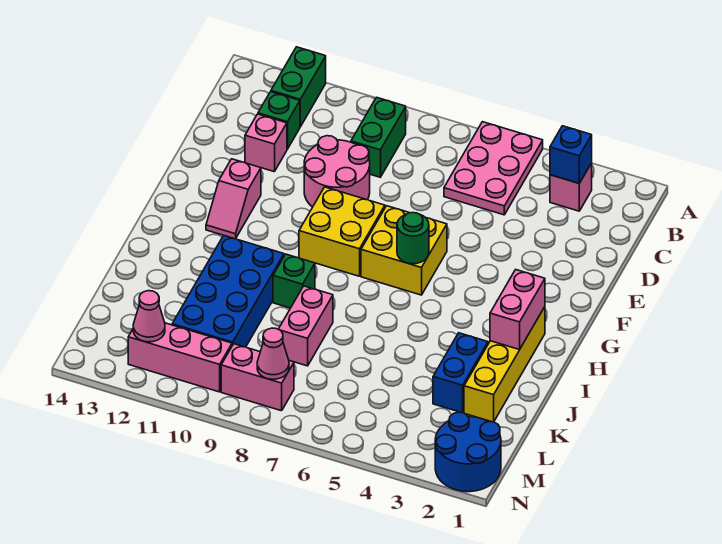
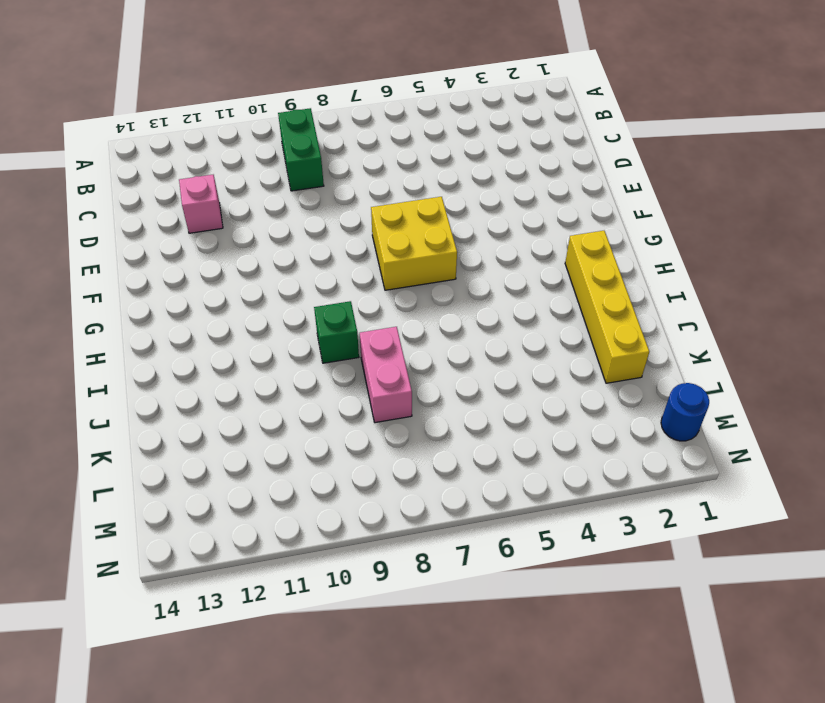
blue round brick M1 level 1 -> blue round brick M1:N2 level 1
none -> pink plate A5:C6 level 1
none -> green brick A12:B12 level 1
none -> pink brick B3 level 1

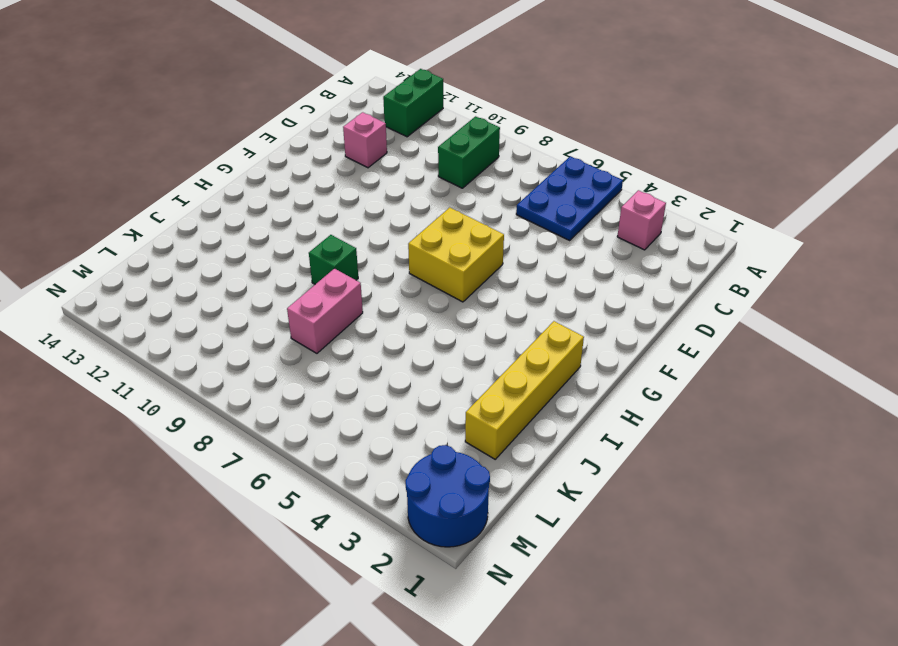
blue plate A5:C6 level 1 -> pink plate A5:C6 level 1
none -> green brick C12 level 1
none -> pink round brick D9:E10 level 1
none -> yellow brick F8:G9 level 1

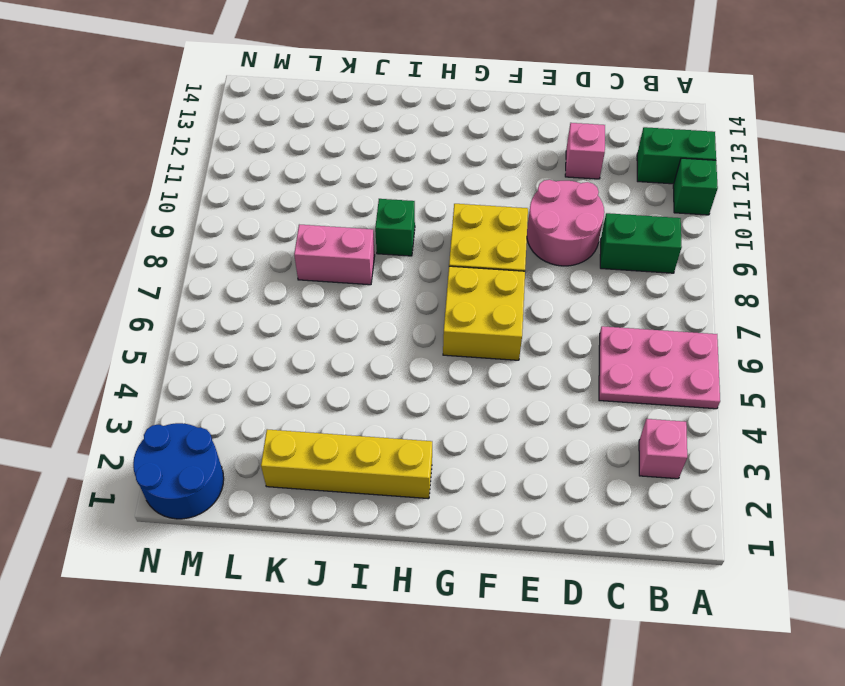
green brick A11 level 1 -> green brick C12 level 1
none -> pink slope F12:G12 level 1 top F
none -> blue brick I10:L11 level 1
none -> blue brick J3:K3 level 1

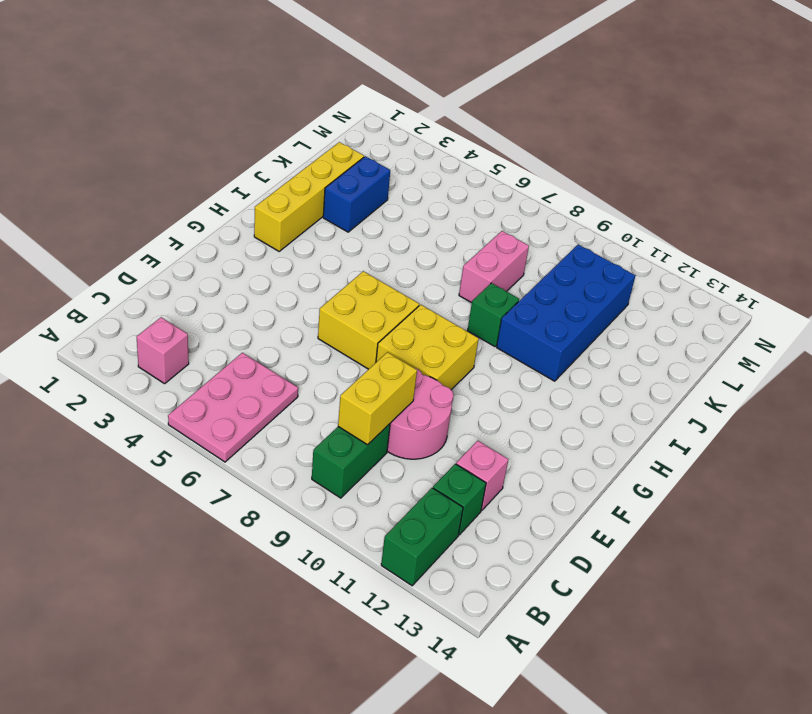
yellow brick C9:D9 level 2 -> none
none -> pink slope F12:G12 level 1 top F
none -> blue round brick M1:N2 level 1
none -> pink brick M8:M9 level 1

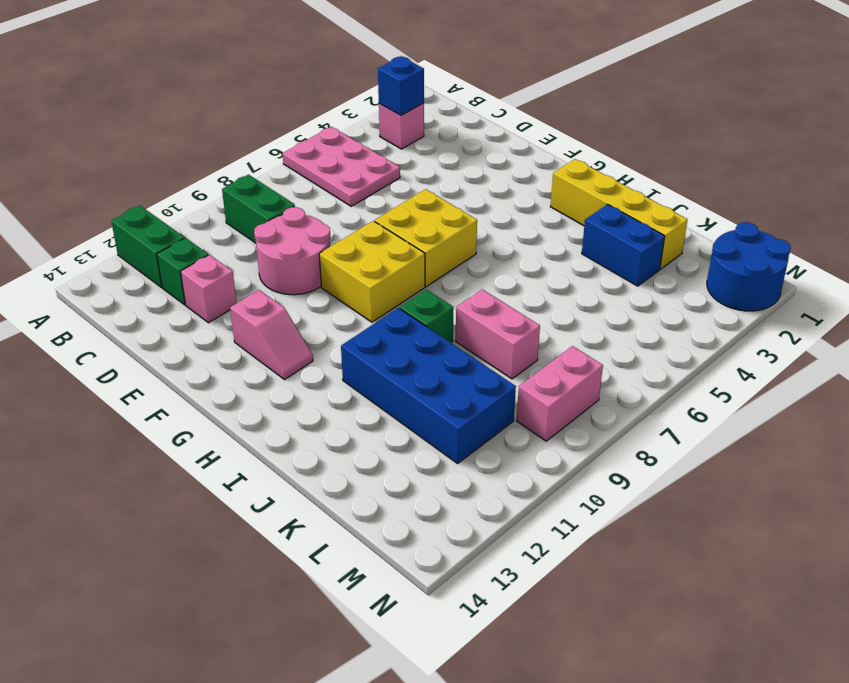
none -> pink brick M10:M12 level 1
none -> green round brick G6 level 2
none -> pink brick H2:I2 level 2

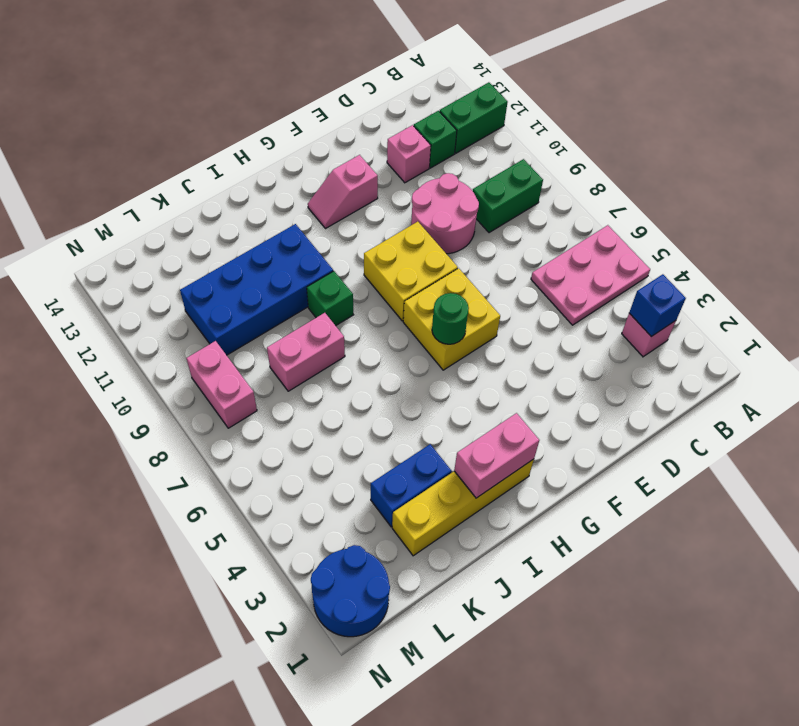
none -> pink brick M10:M12 level 1
none -> pink cone M8 level 2
none -> pink cone M12 level 2

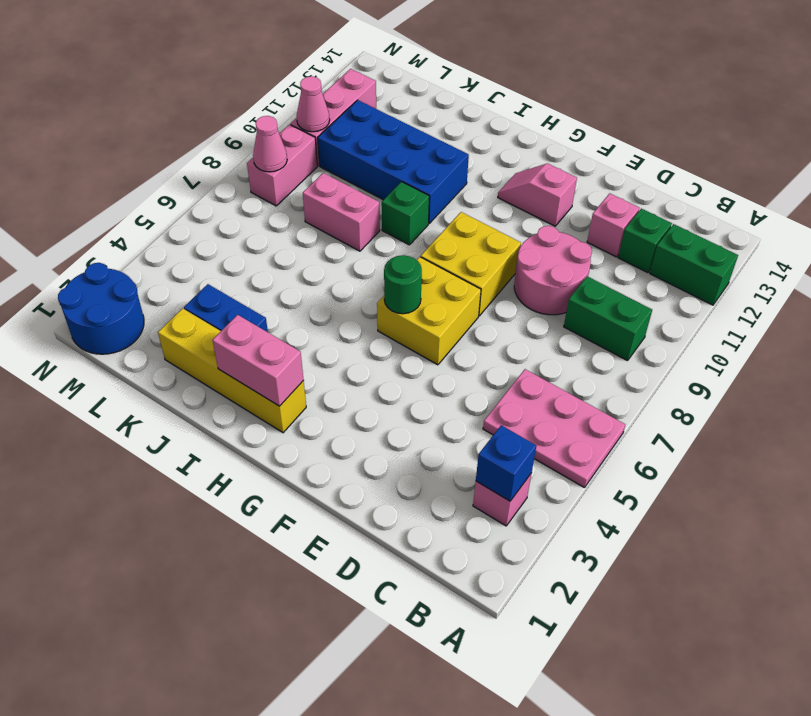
pink cone M10 level 2 -> pink cone M12 level 2

